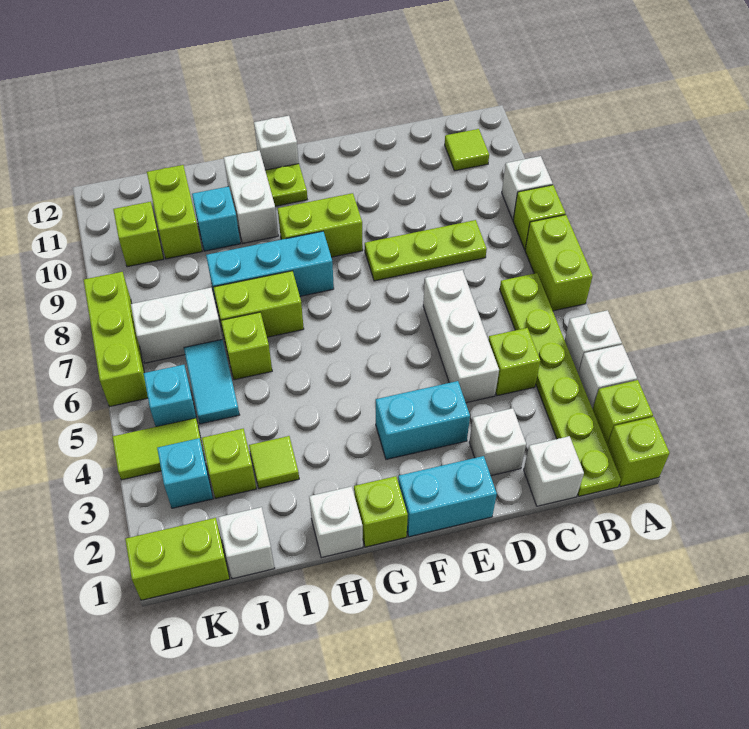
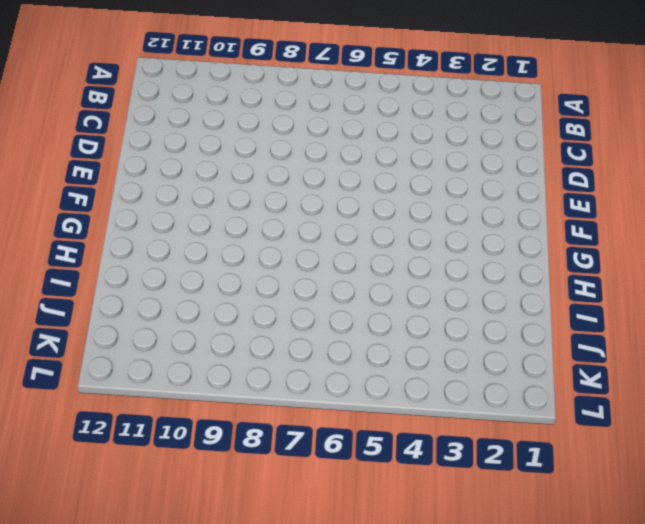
none -> lime brick A1 level 1
none -> lime brick A2 level 1
none -> white brick A3 level 1
none -> white brick A4 level 1

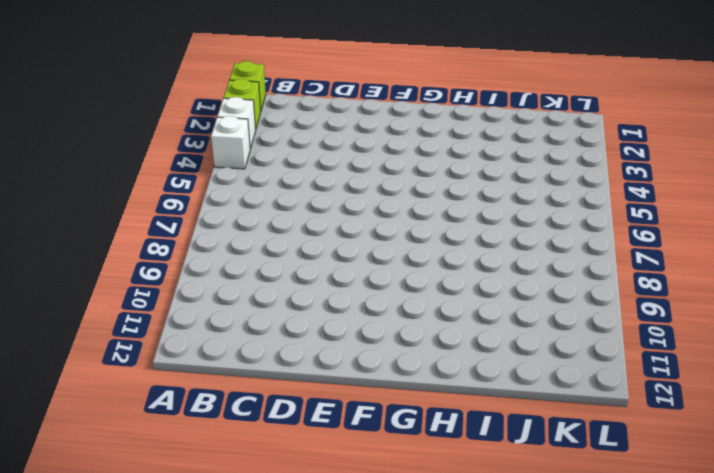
none -> lime brick A6:A7 level 1
none -> lime brick A8 level 1
none -> white brick A9 level 1
none -> lime plate B1:B6 level 1

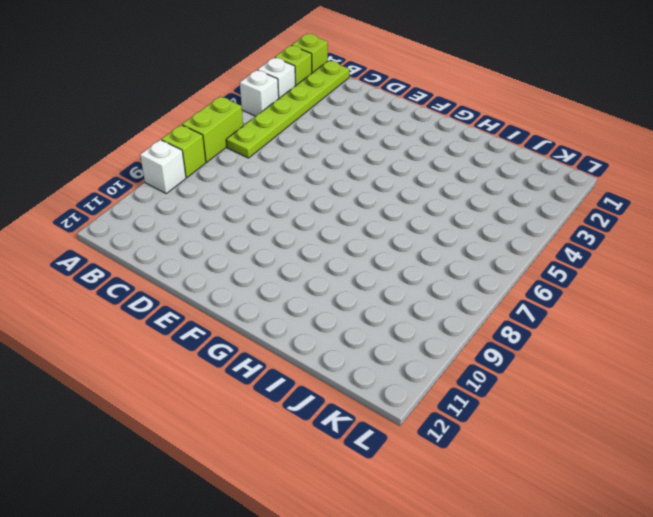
none -> lime tile B11 level 1
none -> white brick C1 level 1
none -> lime brick C4 level 1
none -> lime plate C8:E8 level 1

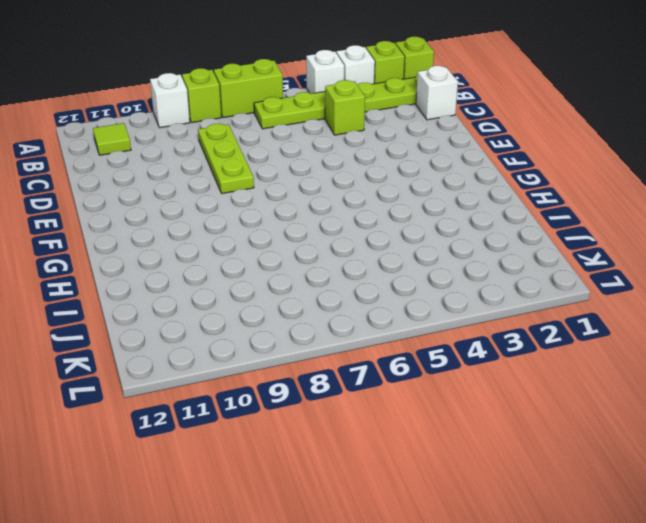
none -> white brick D2 level 1
none -> white brick D4:D6 level 1
none -> cyan brick E1:F1 level 1
none -> cyan brick E3:F3 level 1

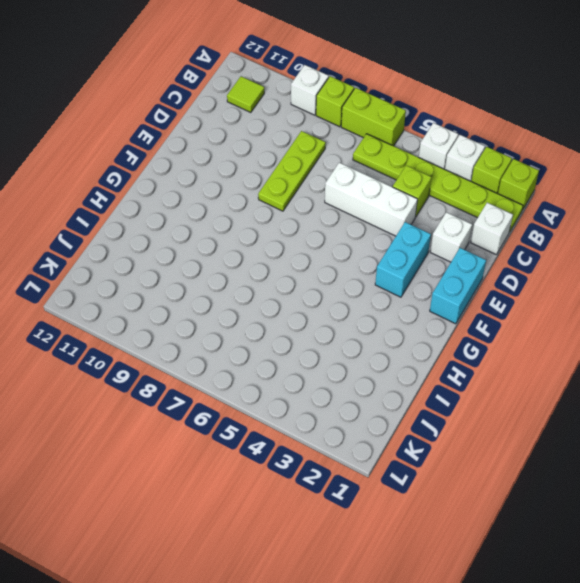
none -> lime brick F9:G9 level 1
none -> lime brick G1 level 1
none -> cyan brick G8:I8 level 1
none -> lime plate G11 level 1

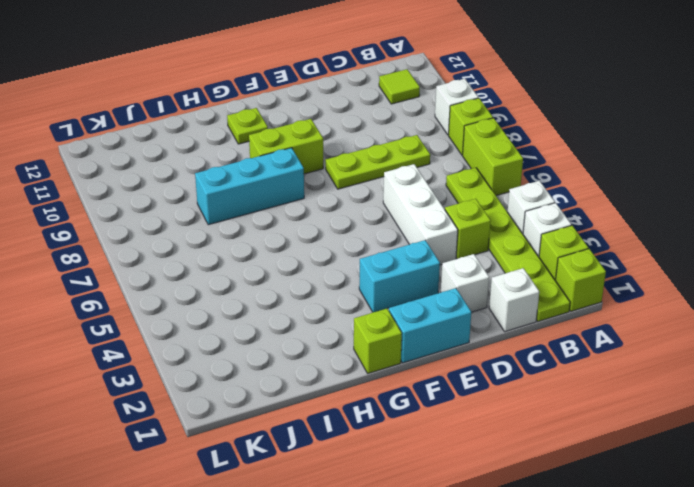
none -> white brick G12 level 1
none -> white brick H1 level 1
none -> lime brick H7:I7 level 1
none -> white brick H10:H11 level 1

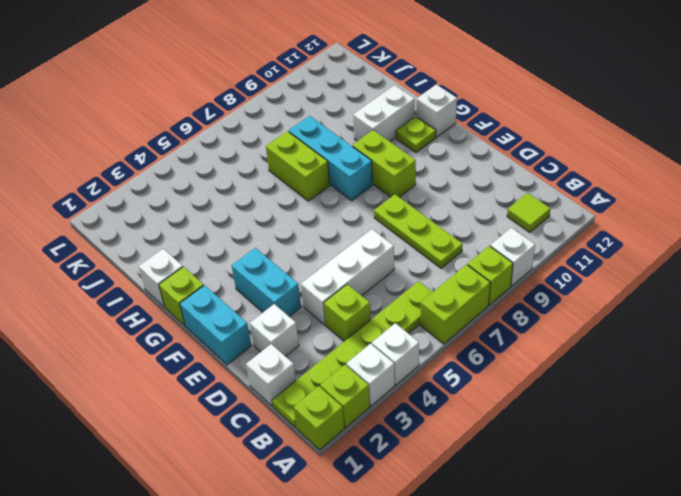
none -> lime tile I3 level 1
none -> lime brick I6 level 1
none -> cyan brick I10 level 1
none -> white brick J1 level 1

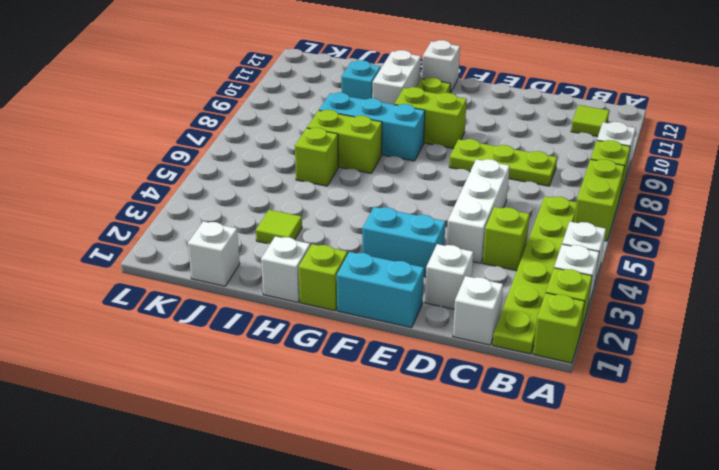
none -> lime brick J3 level 1
none -> cyan tile J5:J6 level 1
none -> white brick J7:K7 level 1
none -> lime brick J10:J11 level 1

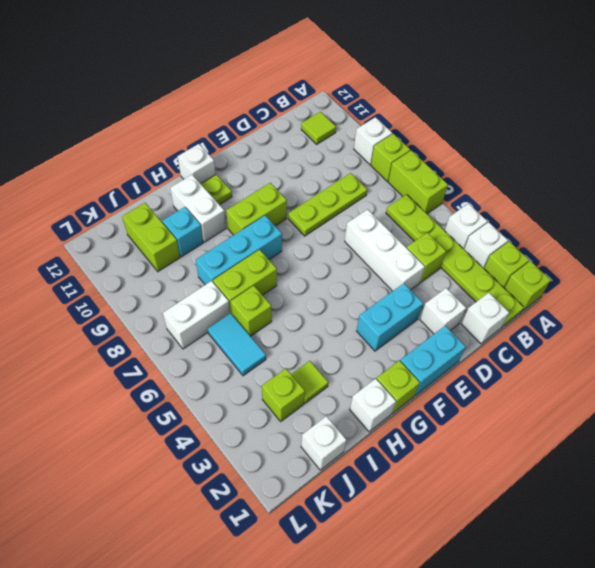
none -> lime brick K1:L1 level 1
none -> cyan brick K3 level 1
none -> lime tile K4:L4 level 1
none -> cyan brick K5 level 1

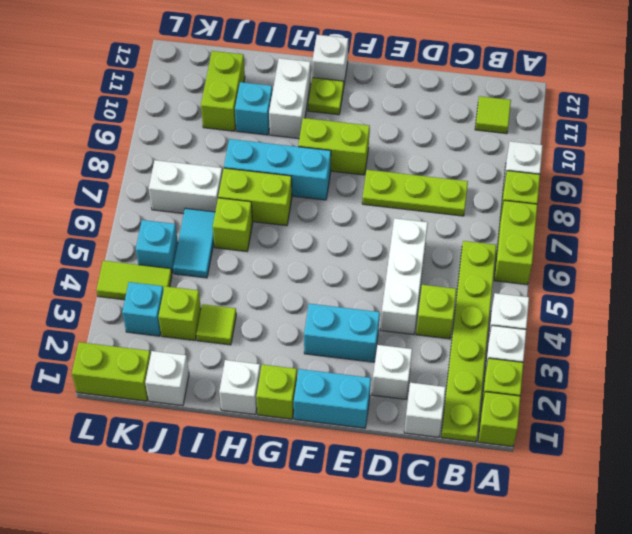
none -> lime brick K10 level 1
none -> lime brick L6:L8 level 1

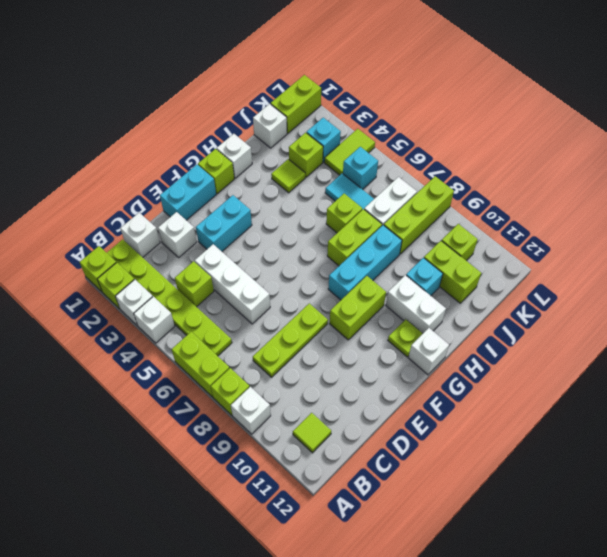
lime brick J8:L8 level 1 -> lime brick L6:L8 level 1

